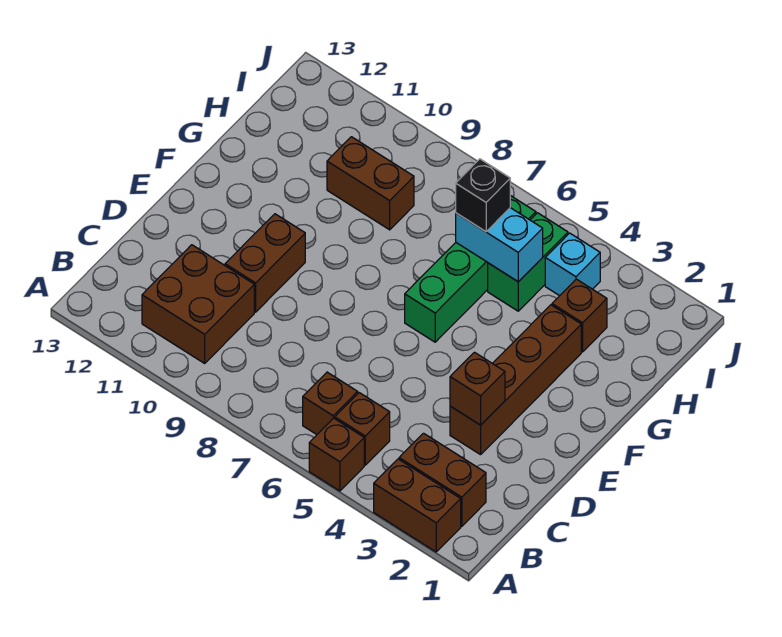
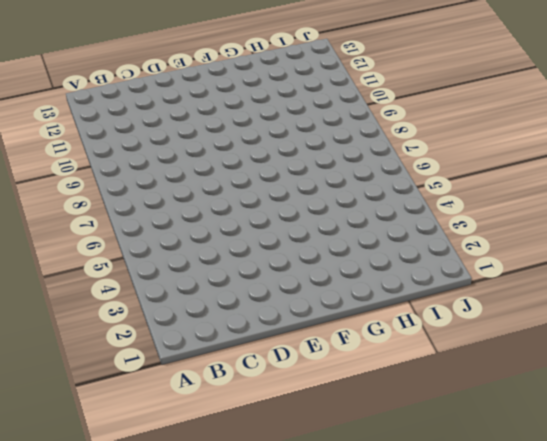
none -> brown brick A2:A3 level 1
none -> brown brick A5 level 1
none -> brown brick B2:B3 level 1

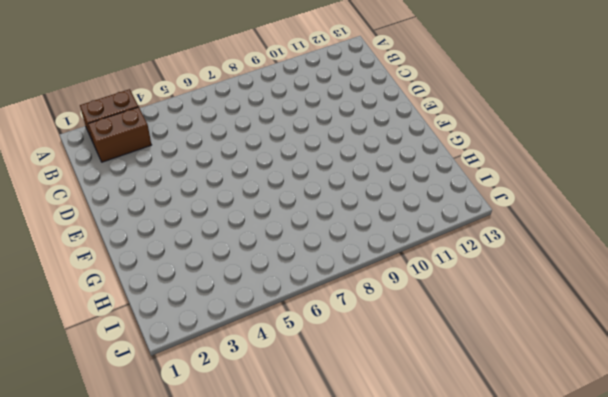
none -> brown brick A5 level 1
none -> brown brick B5 level 1
none -> brown brick B6 level 1

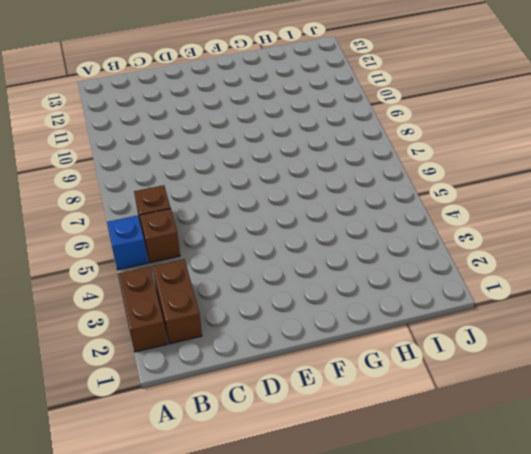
blue brick A5 level 1 -> brown brick A5 level 1
none -> brown brick B10:C11 level 1
none -> brown brick D3:G3 level 1
none -> brown brick D10:E10 level 1

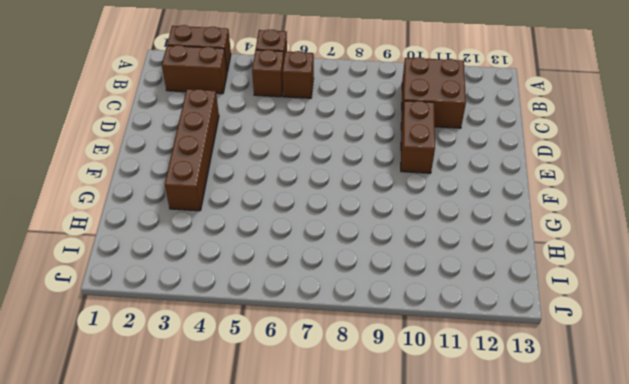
none -> green brick F6:I6 level 1
none -> brown brick H3 level 1
none -> green brick H5:I5 level 1

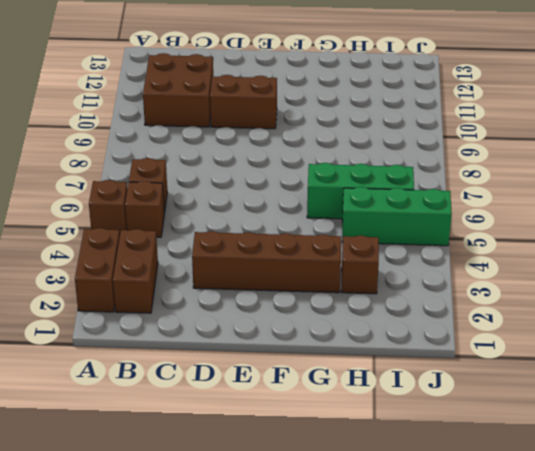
green brick G6:I6 level 1 -> green brick F6:I6 level 1
green brick H5:J5 level 1 -> green brick H5:I5 level 1
none -> brown brick H9:H10 level 1
none -> cyan brick I4 level 1
none -> brown brick D3 level 2

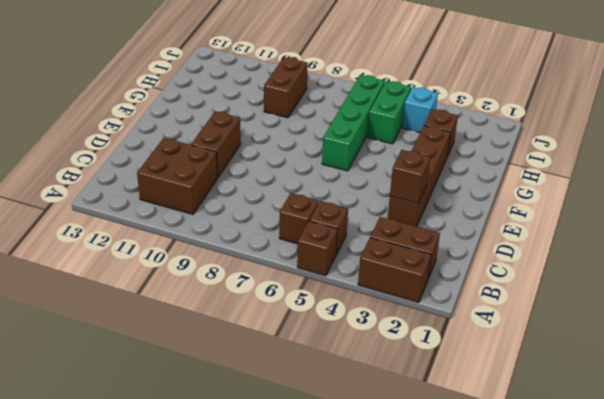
brown brick H9:I9 level 1 -> brown brick H9:H10 level 1
none -> cyan brick H5:H6 level 2
none -> black brick H6 level 3

